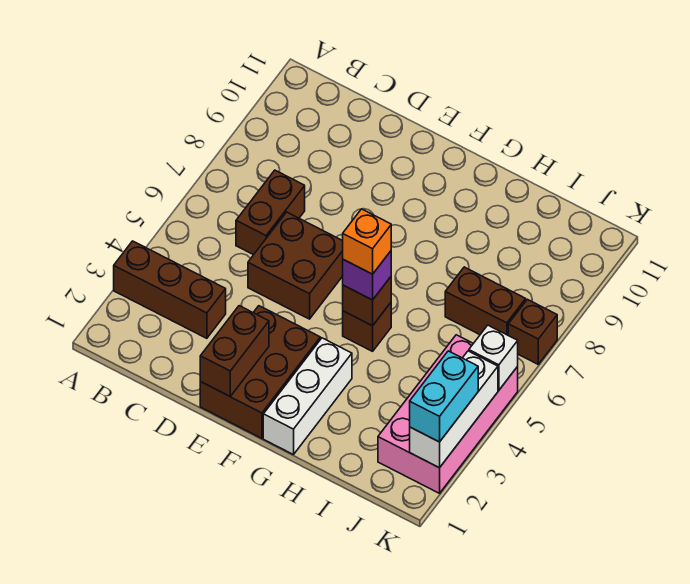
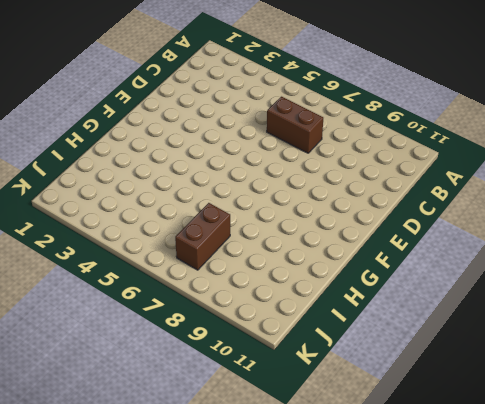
none -> brown brick A3:C3 level 1
none -> brown brick D5:E6 level 1
none -> brown brick E1:F3 level 1

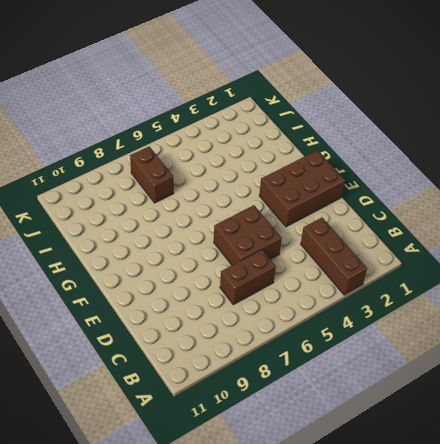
none -> white brick G1:G3 level 1
none -> brown brick G5 level 1
none -> pink brick J2:K5 level 1

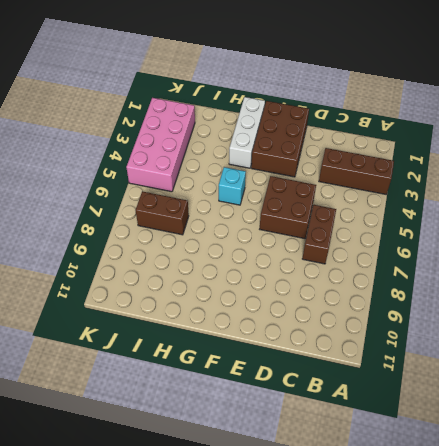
cyan brick G5 level 1 -> brown brick G5 level 1
none -> brown brick K7 level 1
none -> brown brick E1:E2 level 2
none -> brown brick G5 level 2

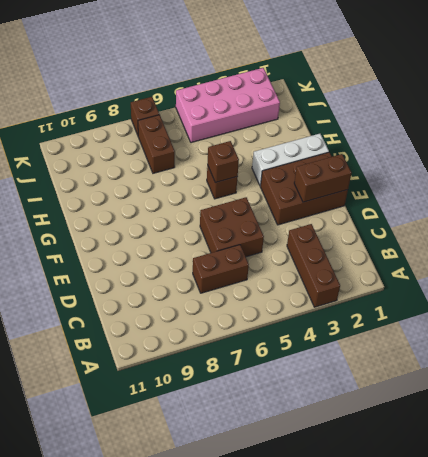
none -> white brick K2:K4 level 2
none -> white brick K5 level 2
none -> purple brick G5 level 3

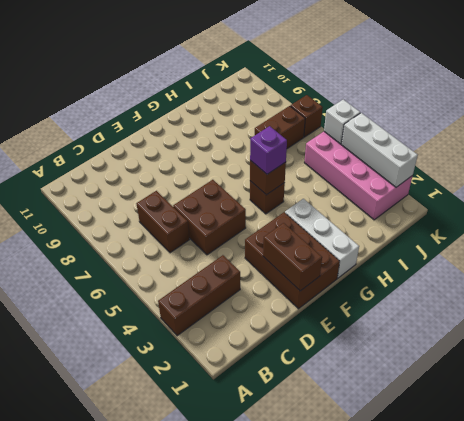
none -> cyan brick K2:K3 level 3
none -> orange brick G5 level 4

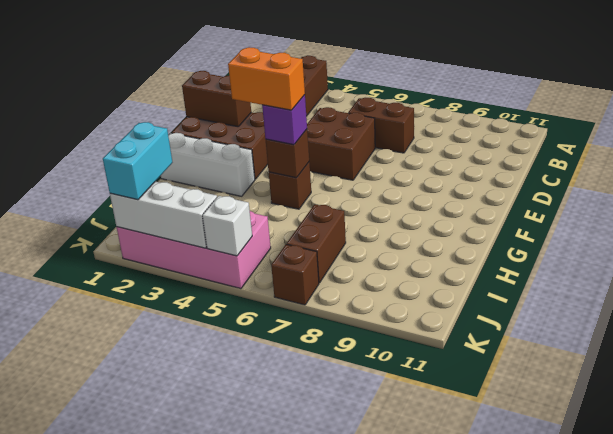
orange brick G4:G5 level 4 -> orange brick G5 level 4
cyan brick J2:K2 level 3 -> cyan brick K2:K3 level 3

